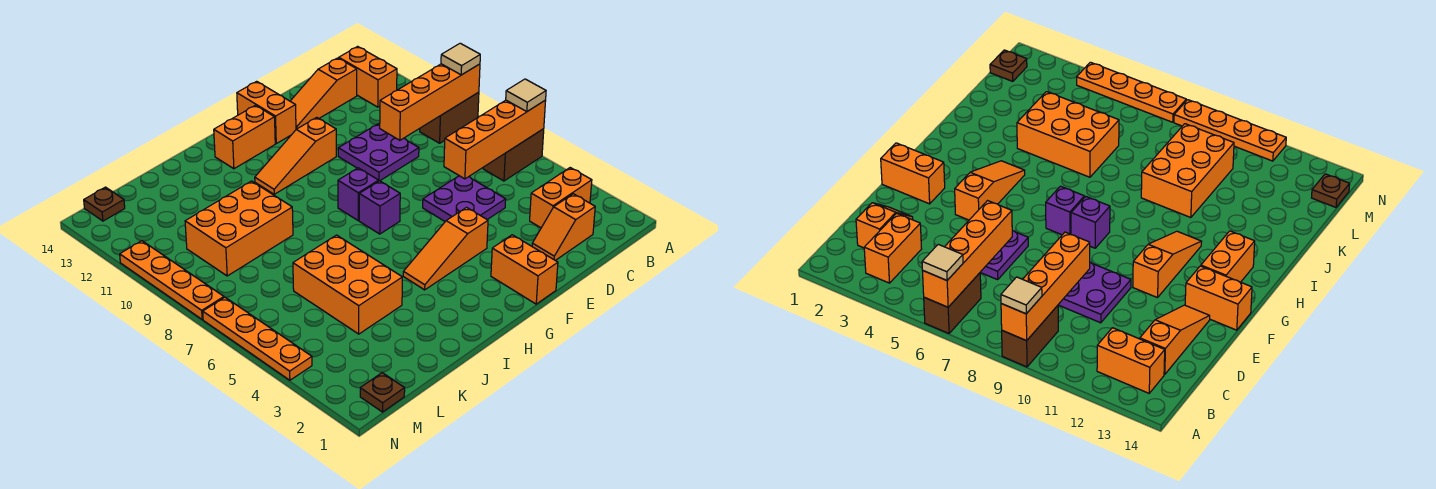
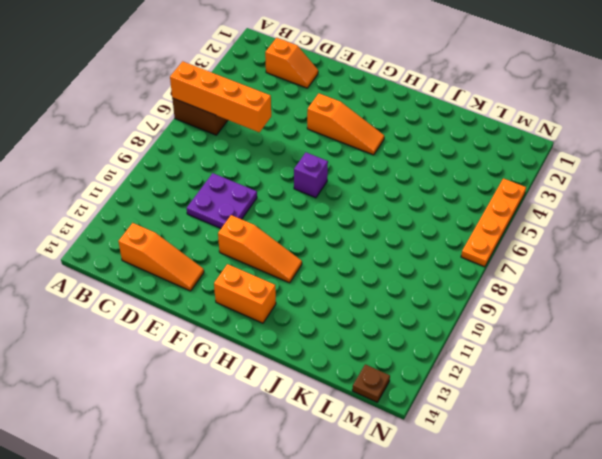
none -> brown brick A9:B9 level 1
none -> orange brick B3:C3 level 1
none -> orange brick B12:B13 level 1

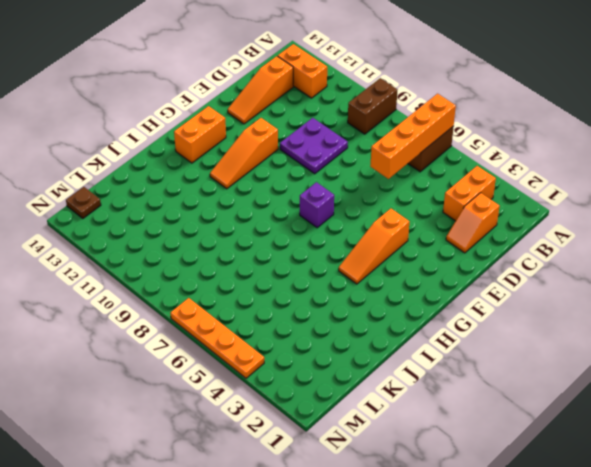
none -> purple plate D5:E6 level 1
none -> orange brick F1:F2 level 1
none -> orange brick F13:F14 level 1

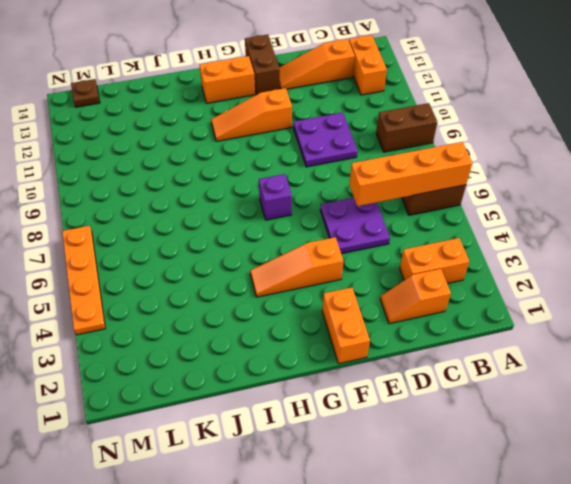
brown brick F13:F14 level 1 -> orange brick F13:F14 level 1
none -> purple brick G8 level 1
none -> orange brick J4:K6 level 1
none -> orange brick J9:L10 level 1

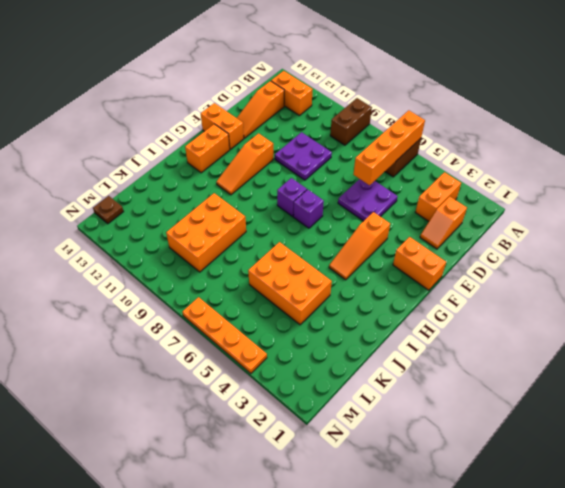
none -> brown plate M1 level 1
none -> orange plate N8:N11 level 1
none -> orange brick A9:D9 level 2

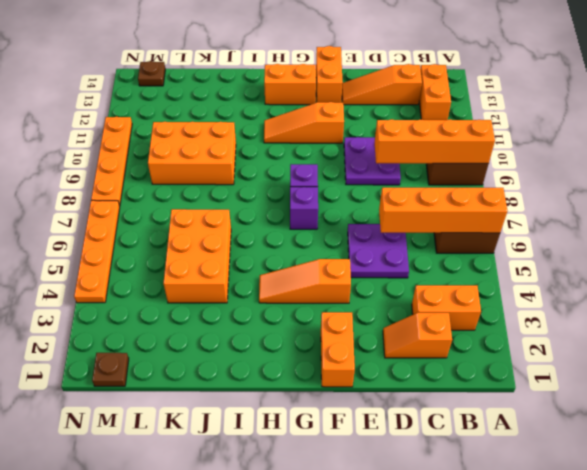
none -> tan tile A6 level 3
none -> tan tile A9 level 3

